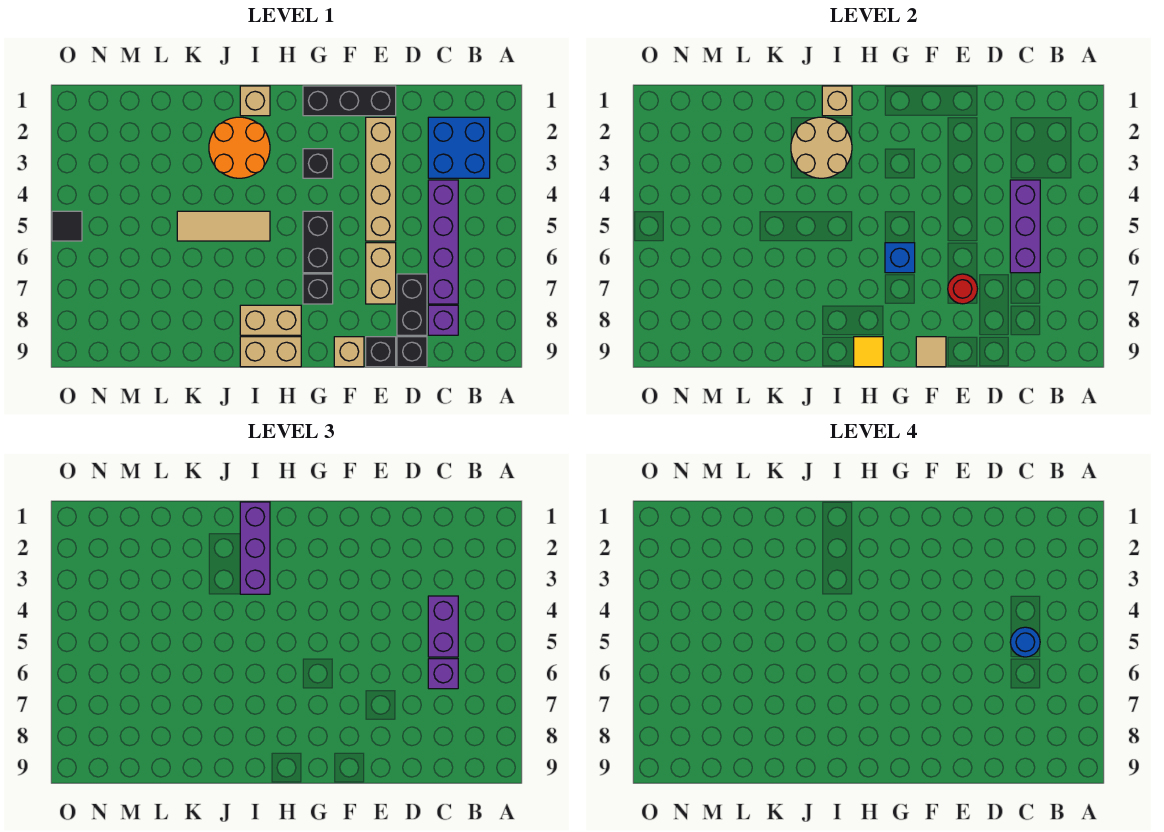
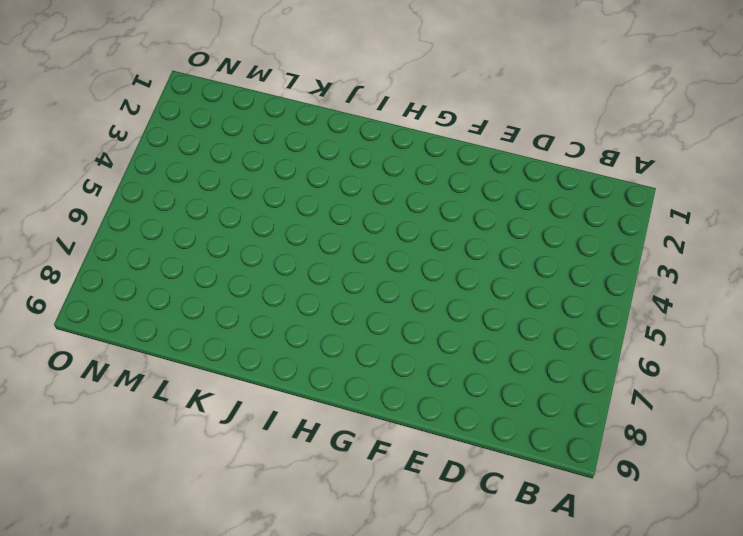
none -> blue brick B2:C3 level 1
none -> purple brick C4:C7 level 1
none -> purple brick C8 level 1
none -> black brick D7:D8 level 1

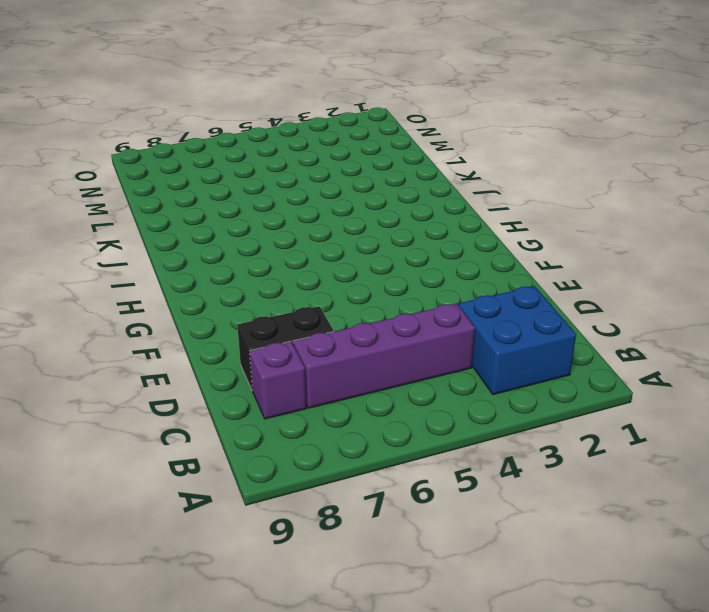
none -> black brick D9 level 1
none -> black brick E1:G1 level 1
none -> tan brick E2:E5 level 1
none -> tan brick E6:E7 level 1

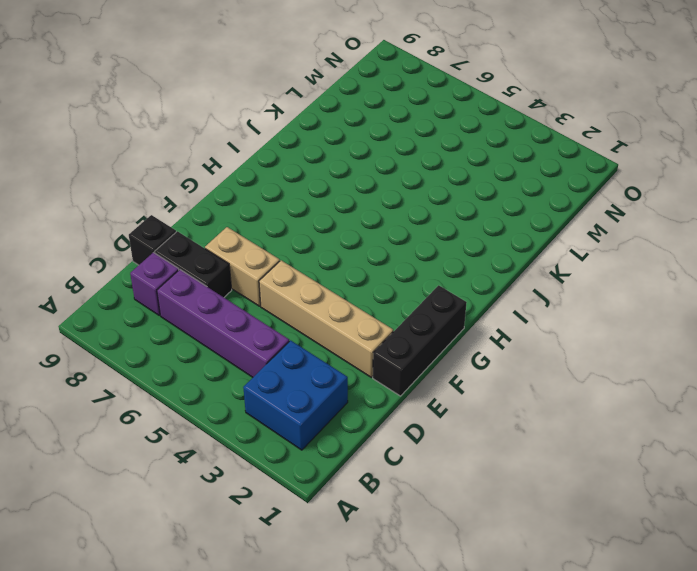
none -> black brick E9 level 1
none -> tan brick F9 level 1
none -> black brick G3 level 1
none -> black brick G5:G6 level 1

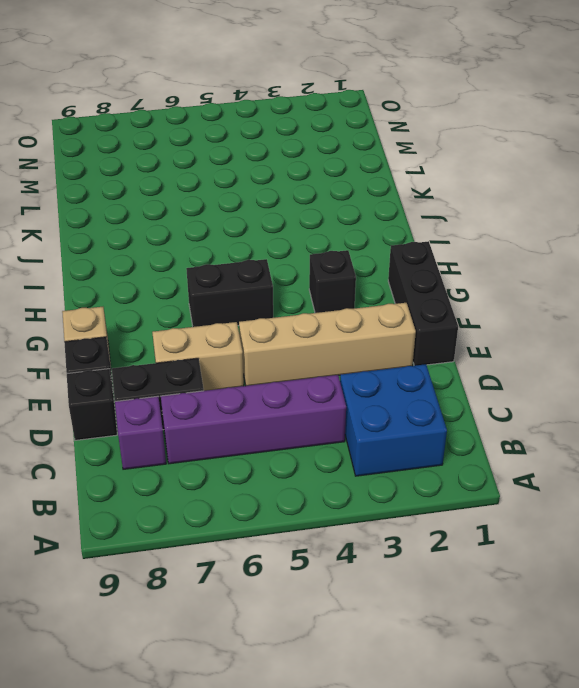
none -> black brick G7 level 1
none -> tan brick H8:I8 level 1
none -> tan brick H9:I9 level 1
none -> tan brick I1 level 1

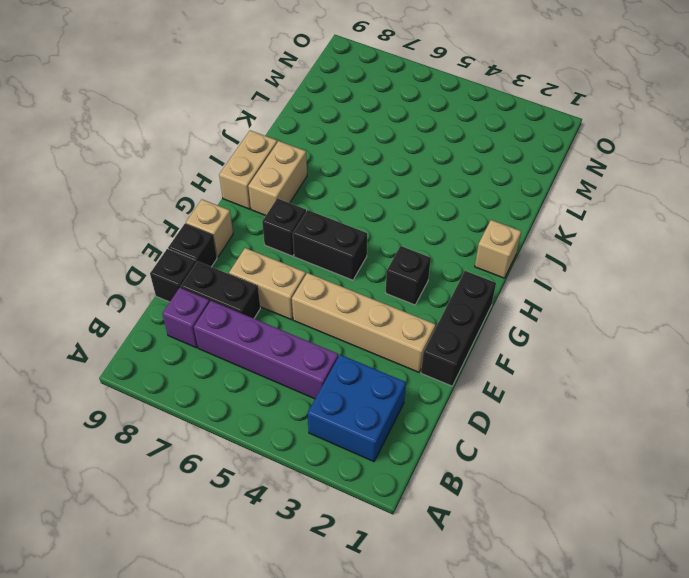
none -> orange round brick I2:J3 level 1
none -> tan tile I5:K5 level 1
none -> black tile O5 level 1
none -> purple brick C4:C6 level 2

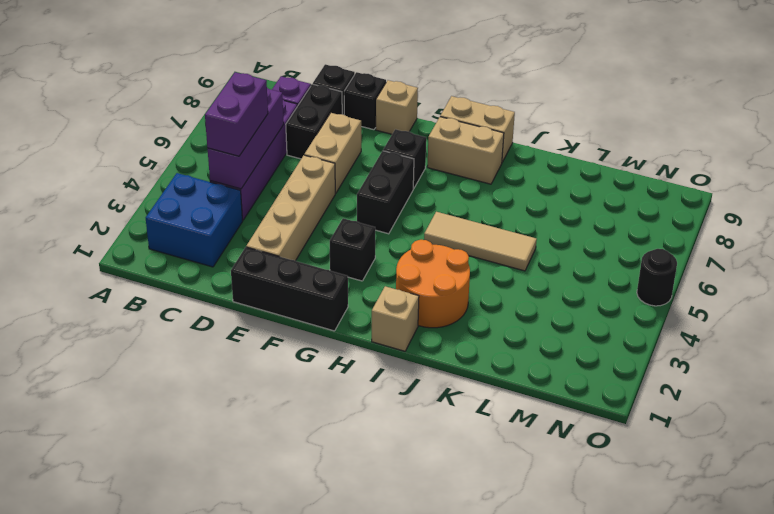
black round brick O5 level 1 -> black tile O5 level 1
none -> red round brick E7 level 2
none -> tan tile F9 level 2
none -> blue brick G6 level 2
none -> yellow tile H9 level 2

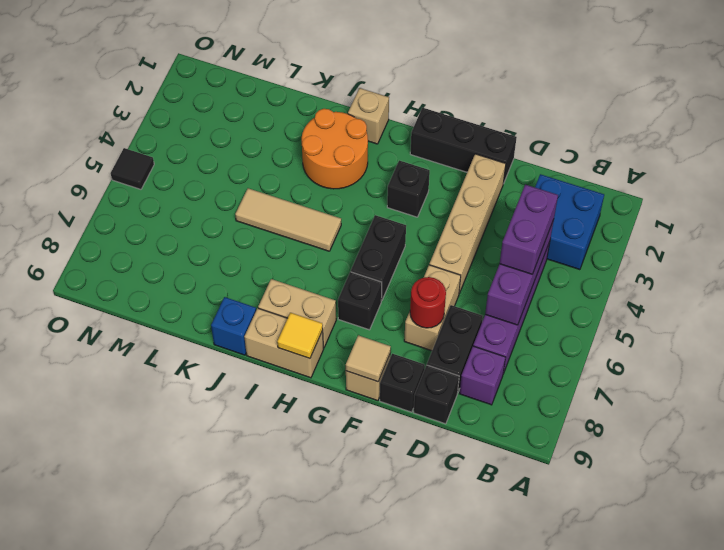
blue brick J9 level 1 -> blue brick G6 level 2
none -> tan brick I1 level 2
none -> tan round brick I2:J3 level 2
none -> purple brick C6 level 3
none -> purple brick I1:I3 level 3

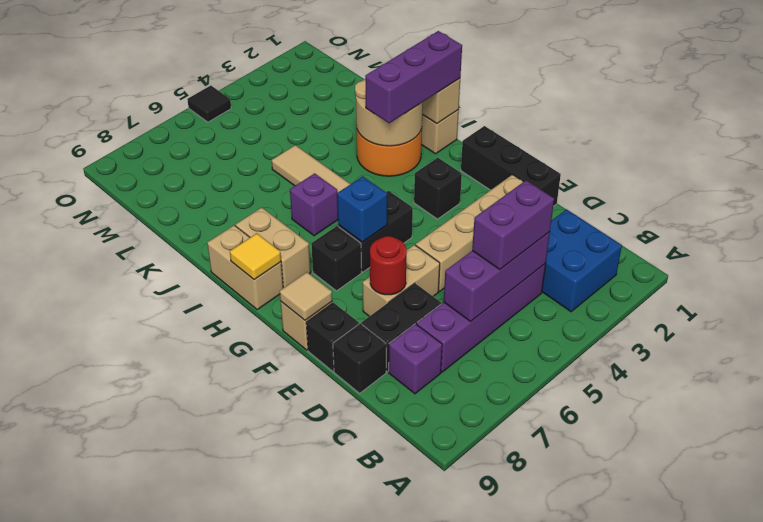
purple brick I6 level 1 -> purple brick C6 level 3
none -> blue round brick C5 level 4

